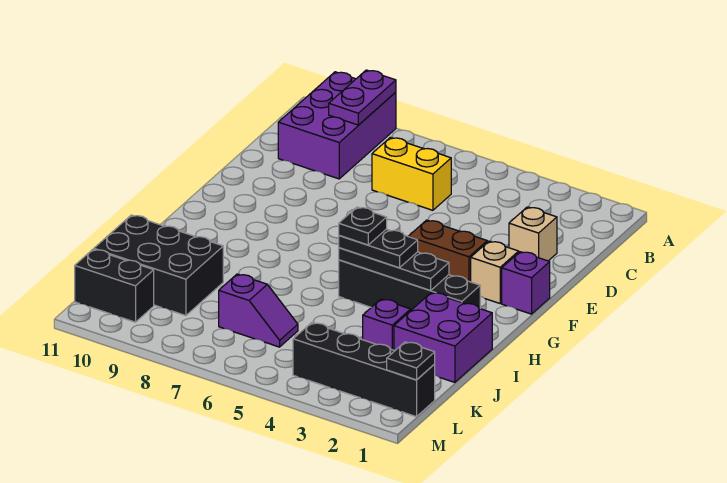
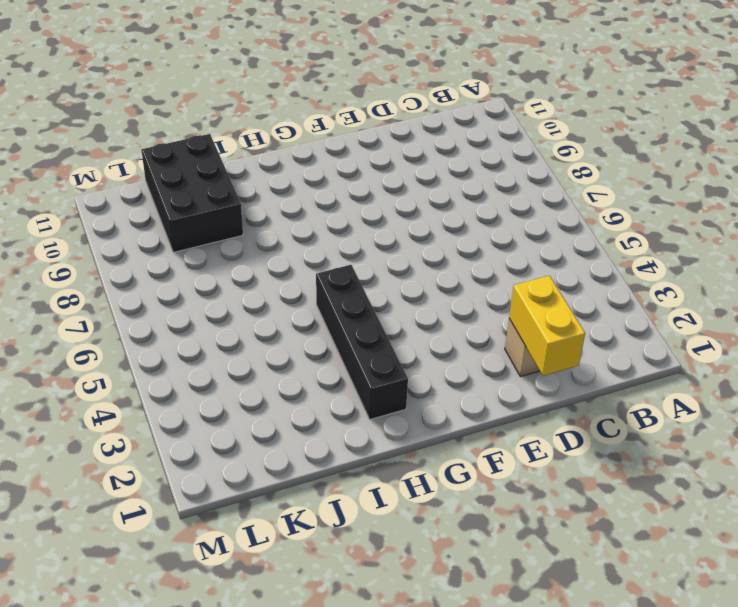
yellow brick D1:D2 level 2 -> yellow brick C6:C7 level 1
none -> purple brick A9:C10 level 1
none -> purple brick F1 level 1
none -> tan brick F2 level 1

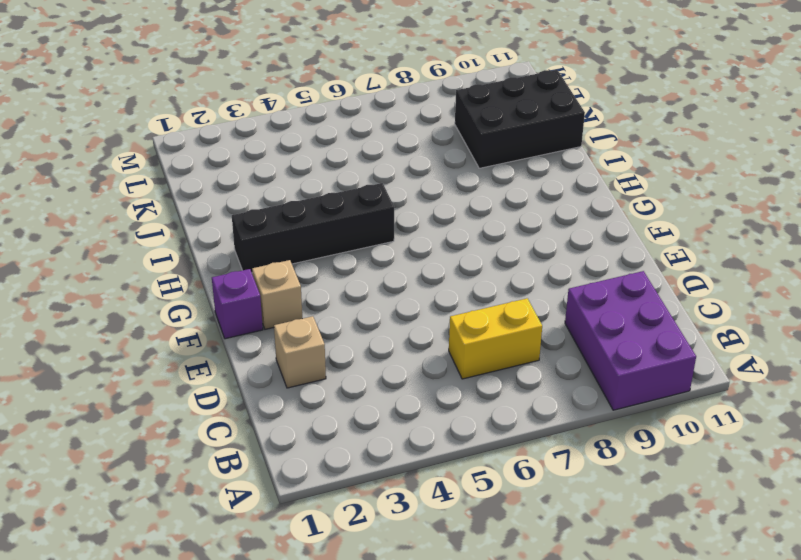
none -> brown brick F3:F4 level 1
none -> purple brick I1:J2 level 1
none -> purple brick J3 level 1

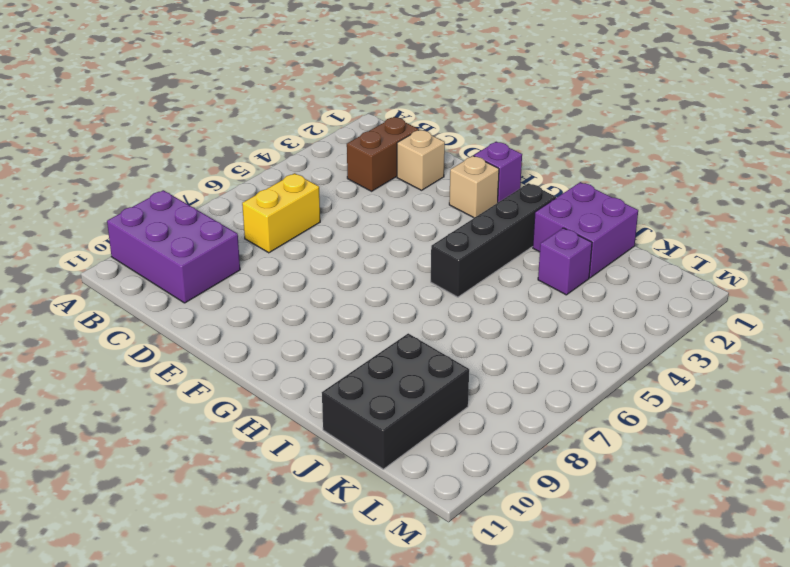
brown brick C2:C3 level 1 -> brown brick F3:F4 level 1
none -> purple slope K6:K7 level 1 top 7
none -> black brick L1:L4 level 1
none -> black brick L10:L11 level 1

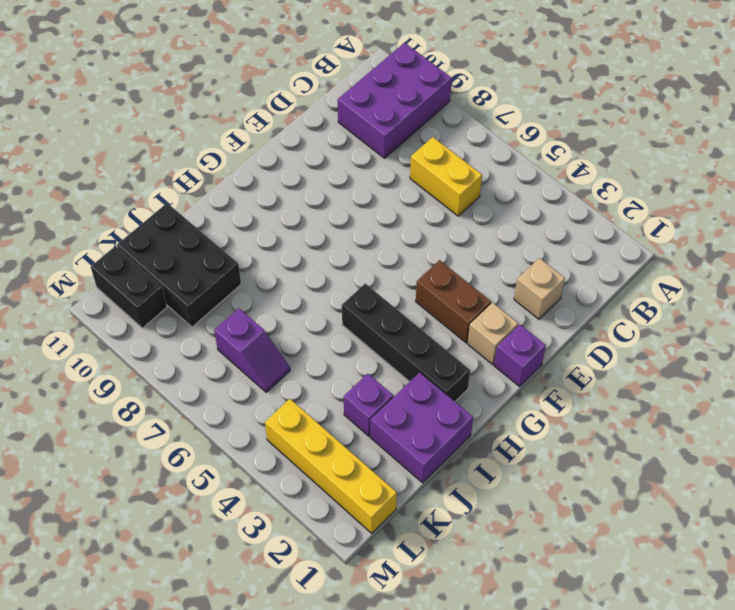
yellow brick L1:L4 level 1 -> black brick L1:L4 level 1
none -> purple plate A9:B9 level 2
none -> black plate H3:H5 level 2
none -> black plate L1 level 2

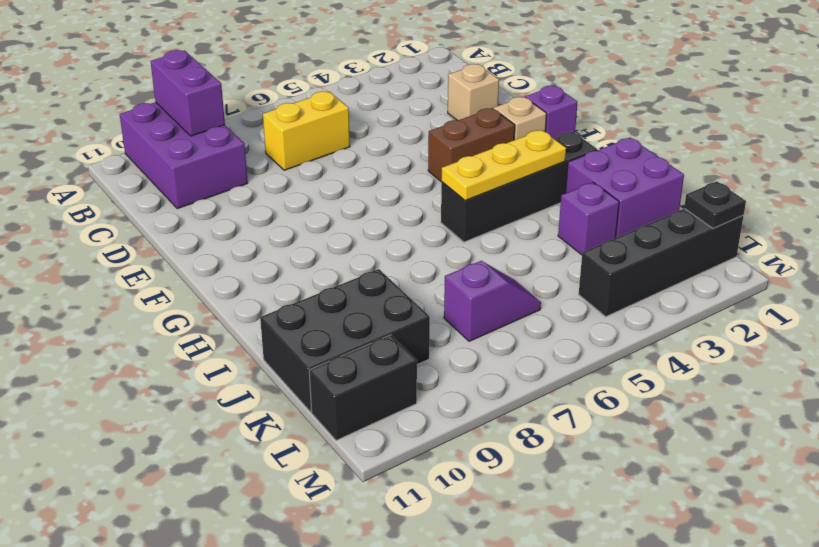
purple brick A9:B9 level 2 -> purple plate A9:B9 level 2
yellow plate H3:H5 level 2 -> black plate H3:H5 level 2
none -> black plate H4:H5 level 3
none -> black plate H5 level 4

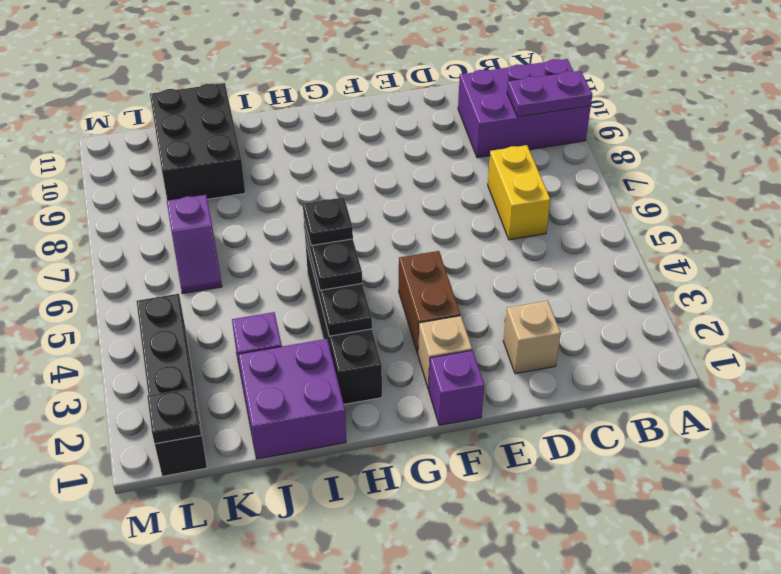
none -> black brick L10:L11 level 1

